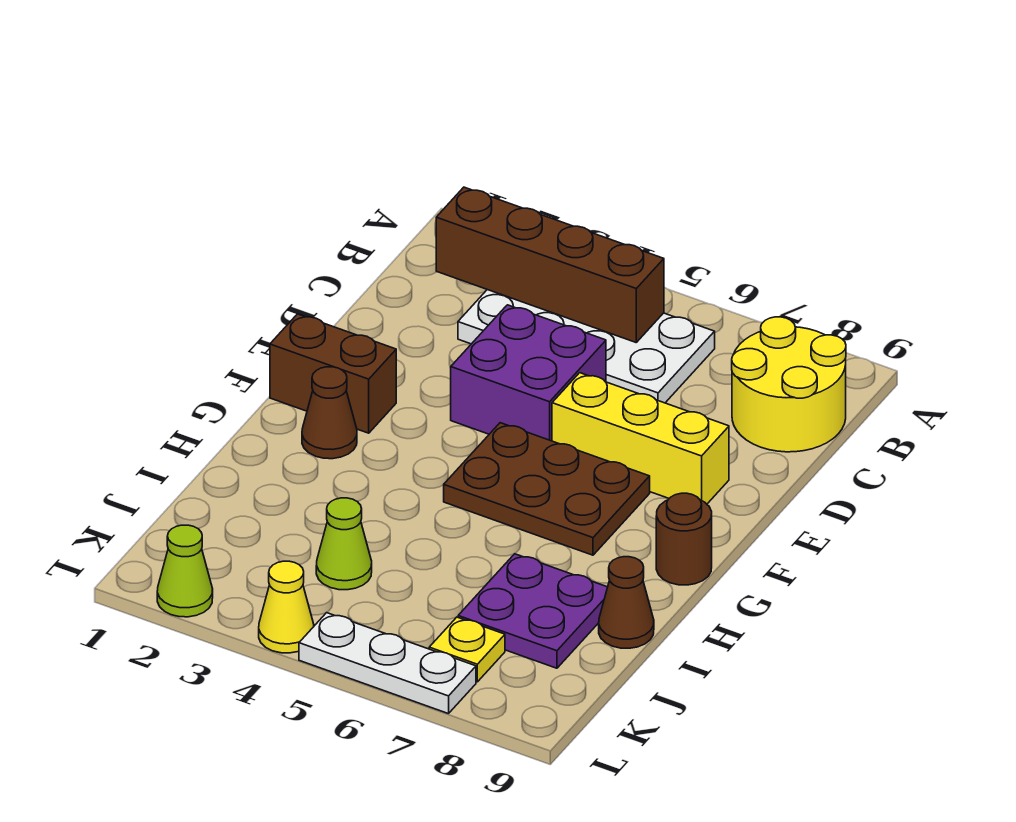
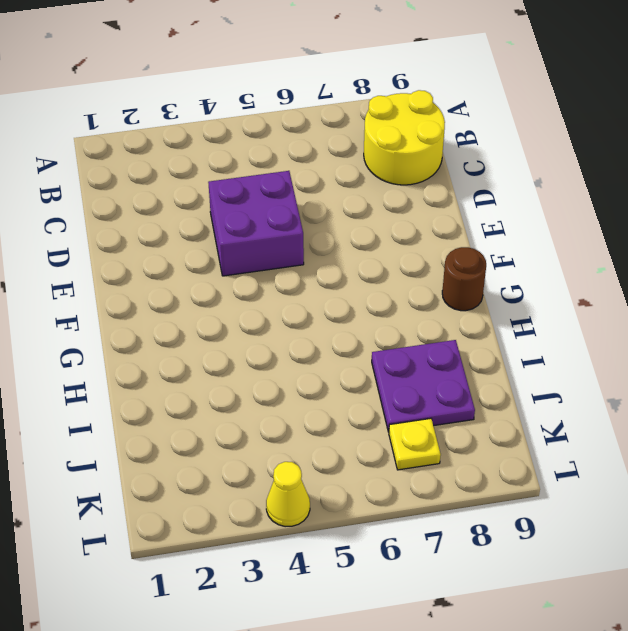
none -> white plate B3:C6 level 1
none -> yellow brick E6:E8 level 1
none -> brown brick F1:F2 level 1

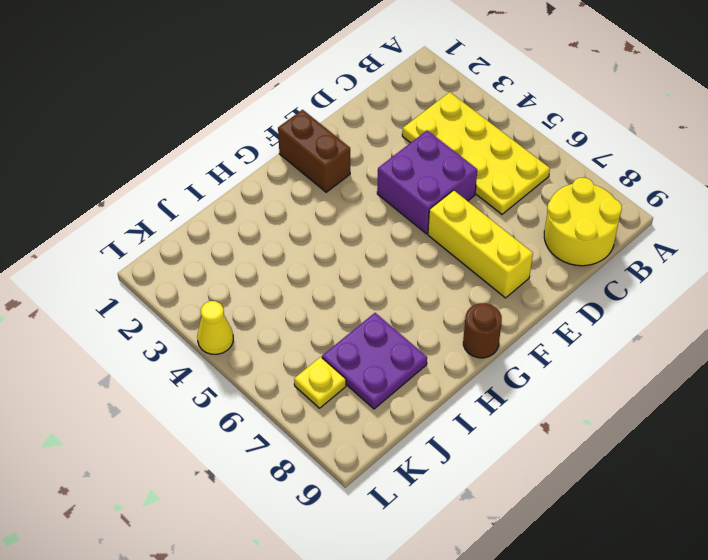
yellow plate B3:C6 level 1 -> white plate B3:C6 level 1
none -> brown plate F5:G7 level 1
none -> brown cone G2 level 1
none -> brown cone I9 level 1

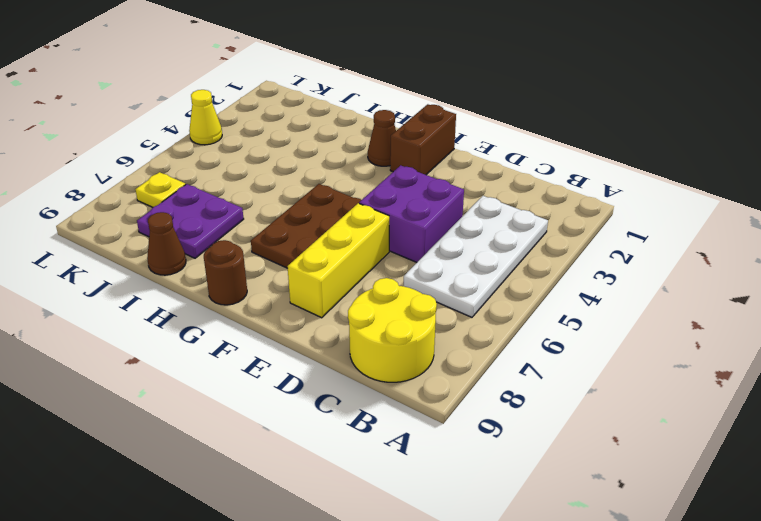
none -> lime cone J4 level 1
none -> lime cone L2 level 1
none -> white plate L5:L7 level 1

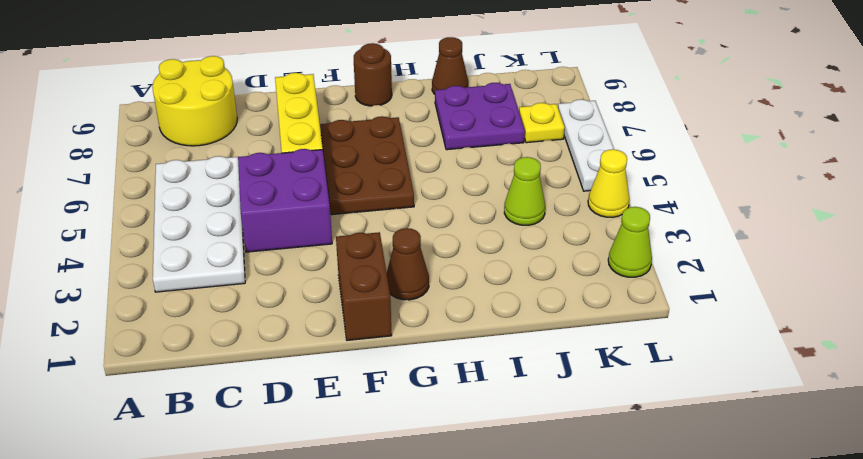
none -> brown brick B2:B5 level 2

